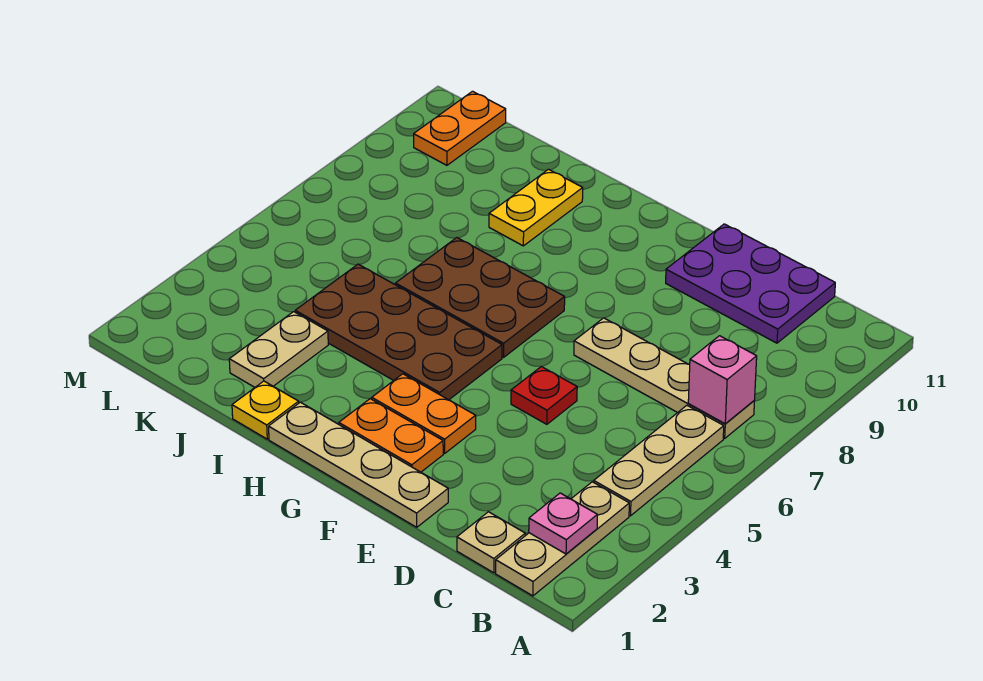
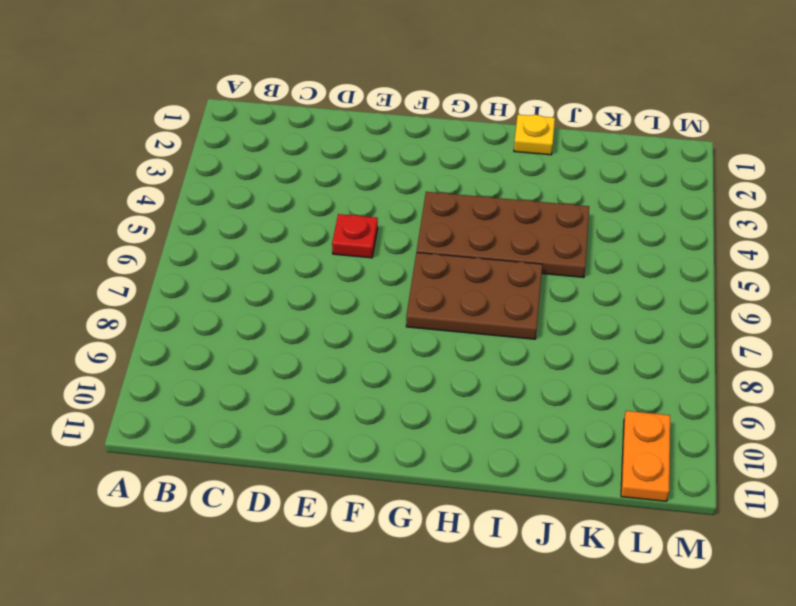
none -> tan plate B1:B3 level 1
none -> tan plate B4:B6 level 1
none -> tan plate B7:E7 level 1

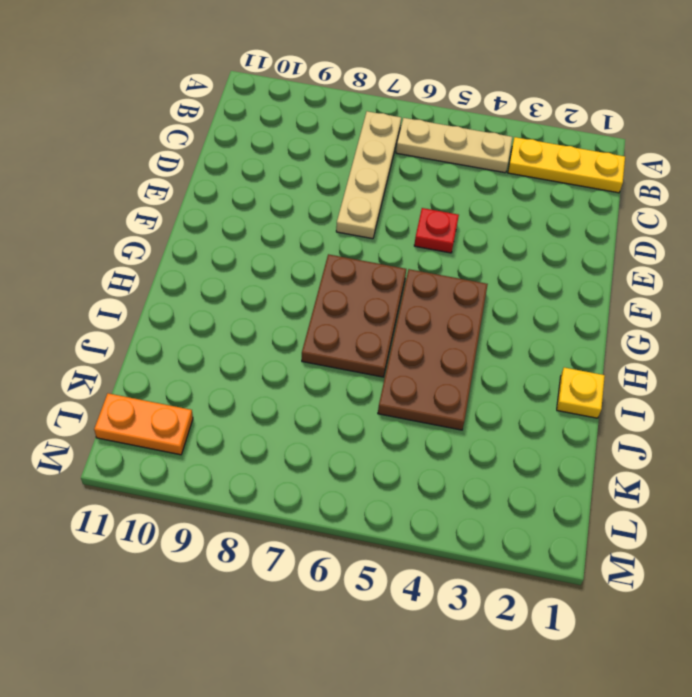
yellow plate B1:B3 level 1 -> tan plate B1:B3 level 1
none -> tan plate C1 level 1
none -> purple plate C10:E11 level 1
none -> tan plate E1:H1 level 1

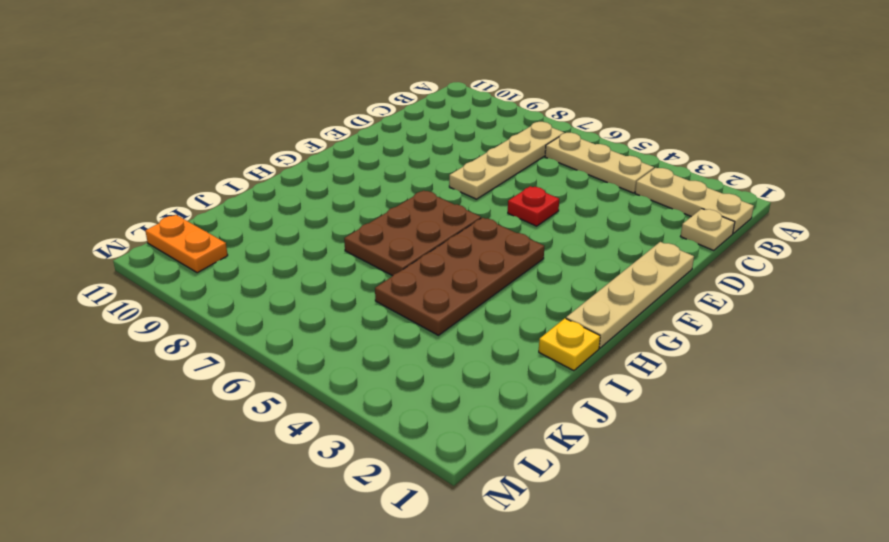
none -> purple plate C10:E11 level 1
none -> orange plate F2:G2 level 1
none -> orange plate F3:G3 level 1

